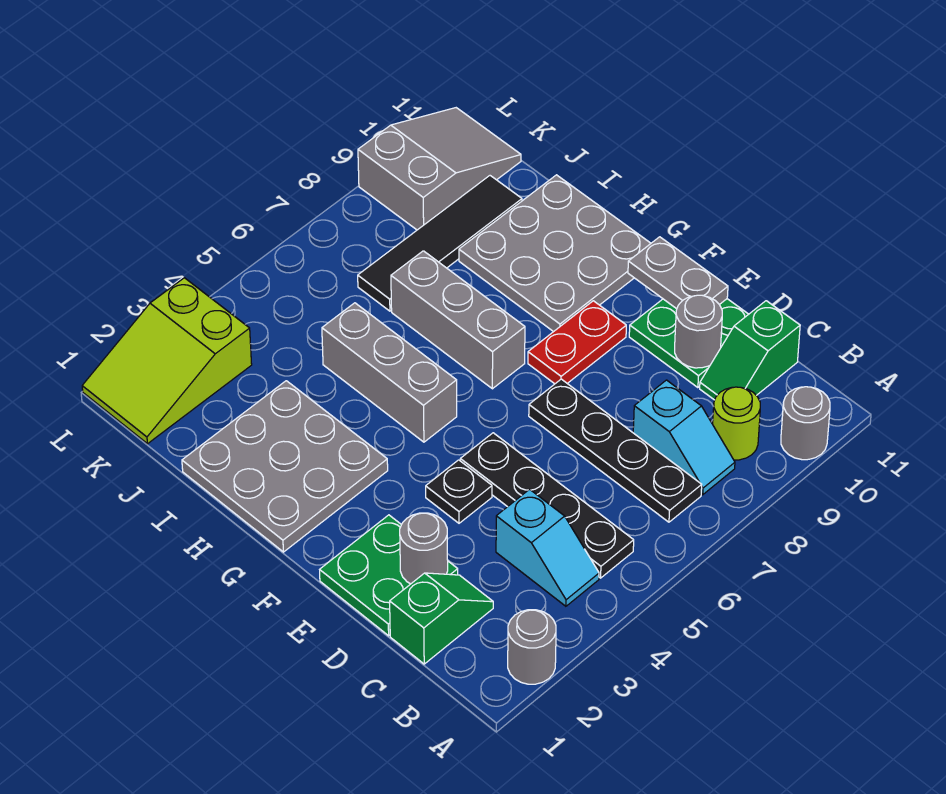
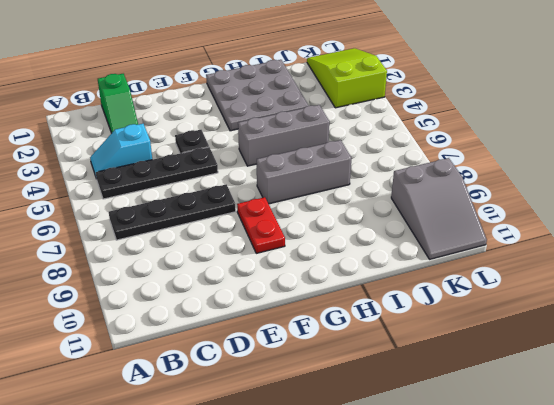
none -> grey round brick A2 level 1
none -> grey round brick A10 level 1
none -> cyan slope B8:C8 level 1 top C

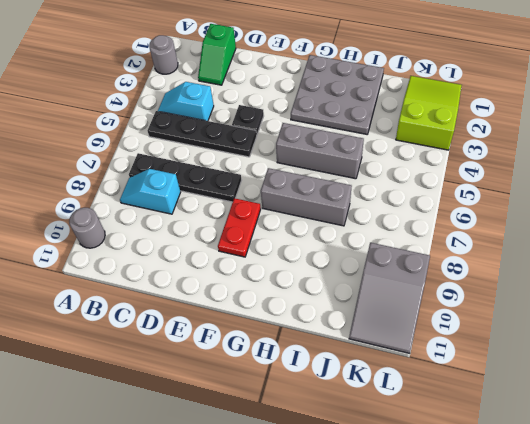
none -> lime round brick B9 level 1
none -> green slope C10:C11 level 1 top 11
none -> green plate D1:E2 level 1

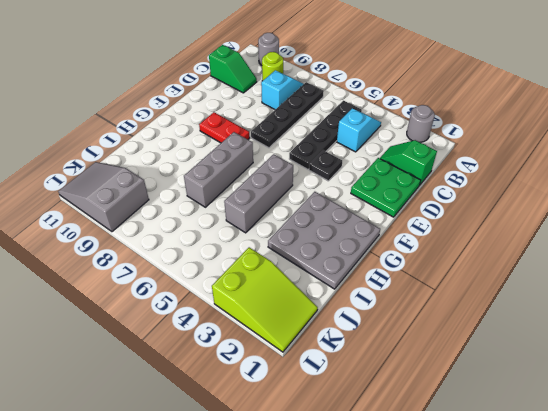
none -> green plate D10:E11 level 1
none -> grey plate G9:I11 level 1
none -> black tile J7:J10 level 1

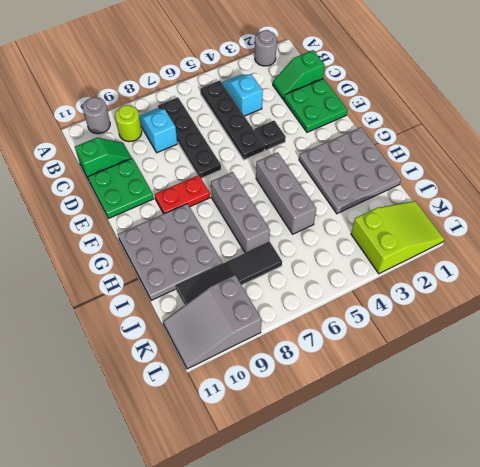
none -> grey round brick D2 level 2
none -> grey round brick D10 level 2
none -> grey plate E11:F11 level 2

